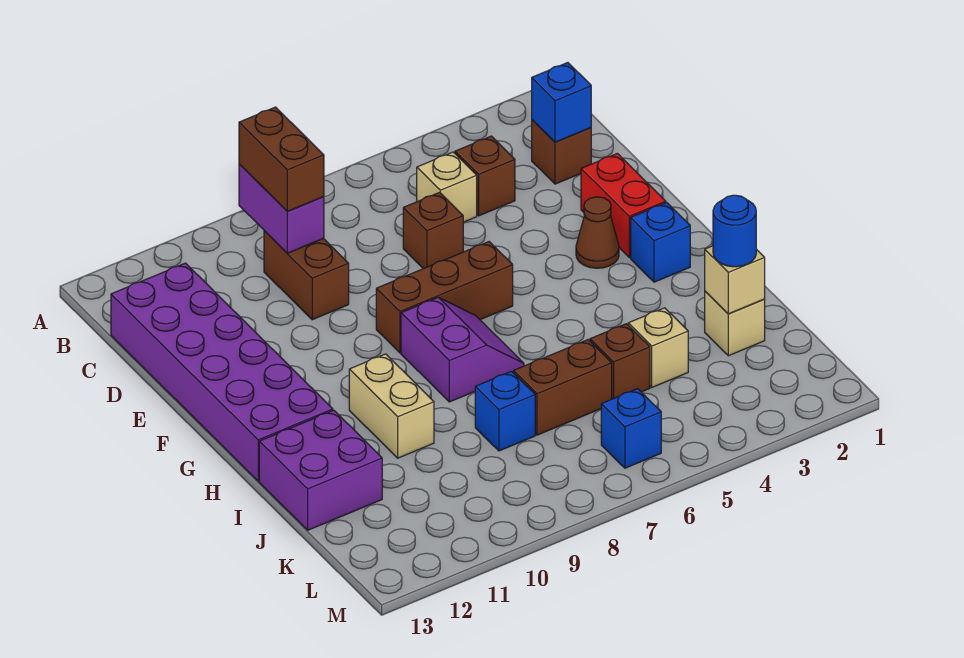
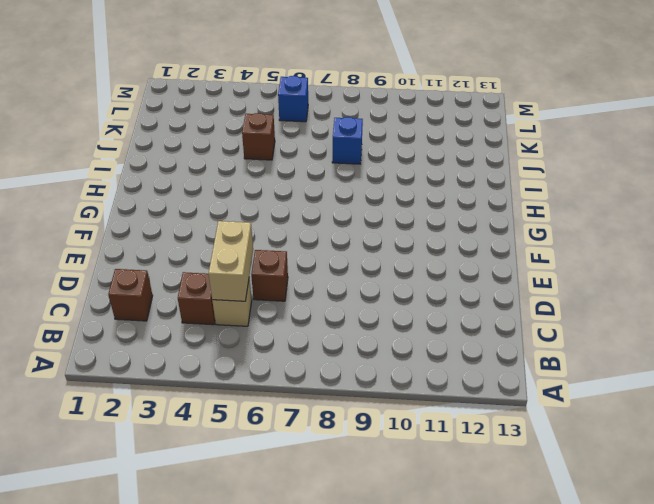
tan brick C5:D5 level 2 -> tan brick H10:I10 level 1
none -> brown brick C9:D9 level 1
none -> purple brick C12:H13 level 1
none -> red brick E2:F2 level 1

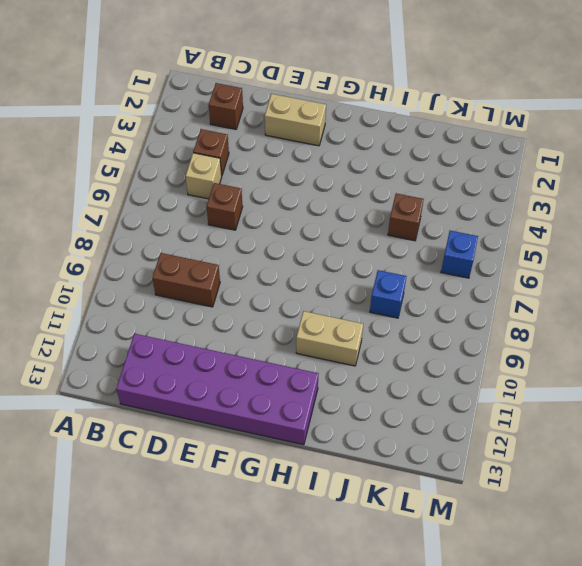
tan brick E2:F2 level 1 -> red brick E2:F2 level 1
none -> brown cone F3 level 1
none -> brown brick F6:F8 level 1
none -> blue brick G2 level 1

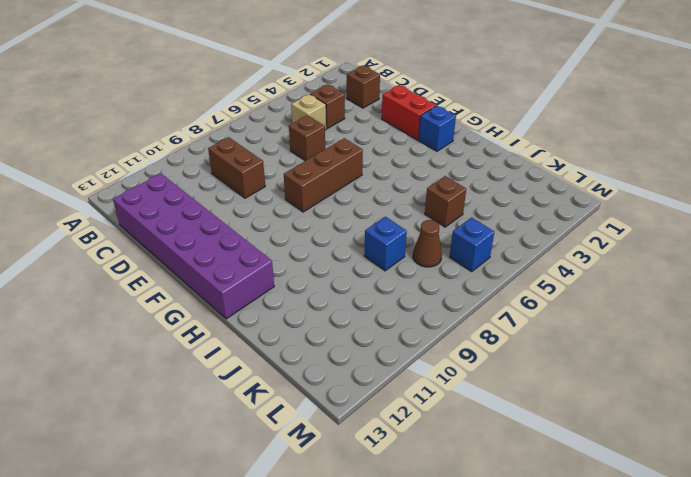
brown cone K7 level 1 -> brown cone F3 level 1
none -> purple slope G7:H8 level 1 top 8
none -> tan brick H10:I10 level 1
none -> purple brick I12:J13 level 1

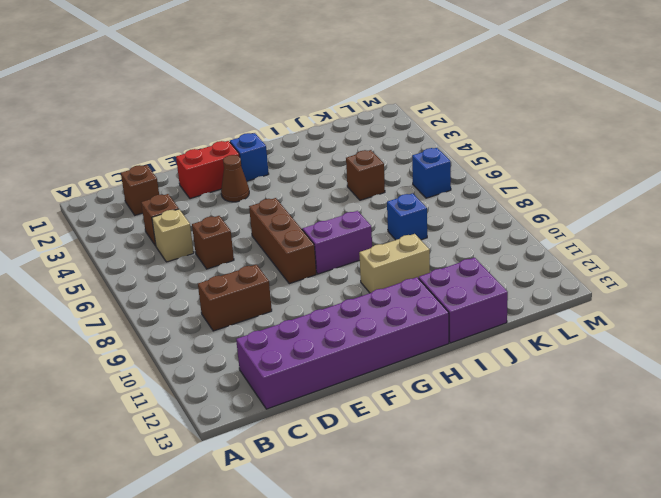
none -> tan brick J2 level 1
none -> tan brick J4 level 1
none -> brown brick J6:J7 level 1

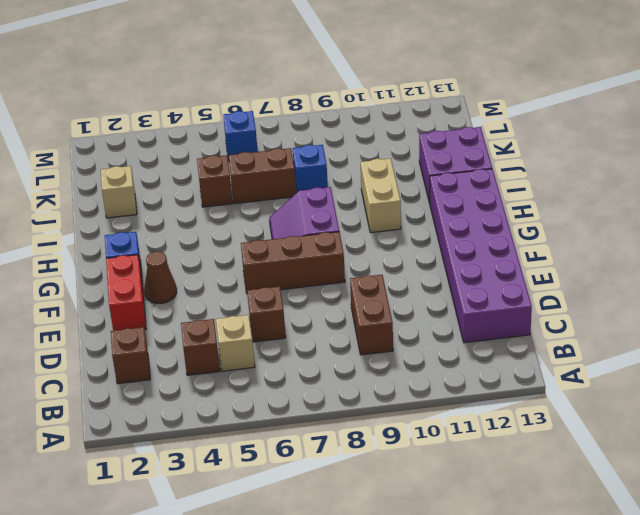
none -> tan brick J4 level 1
none -> purple brick B9:C9 level 2
none -> blue brick C2 level 2

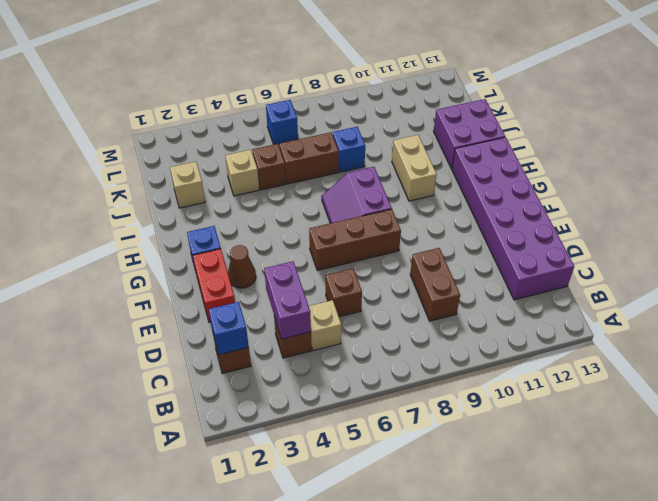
purple brick C4:D4 level 2 -> purple brick B9:C9 level 2
none -> tan brick J2 level 2
none -> brown brick B9:C9 level 3
none -> blue round brick J2 level 3

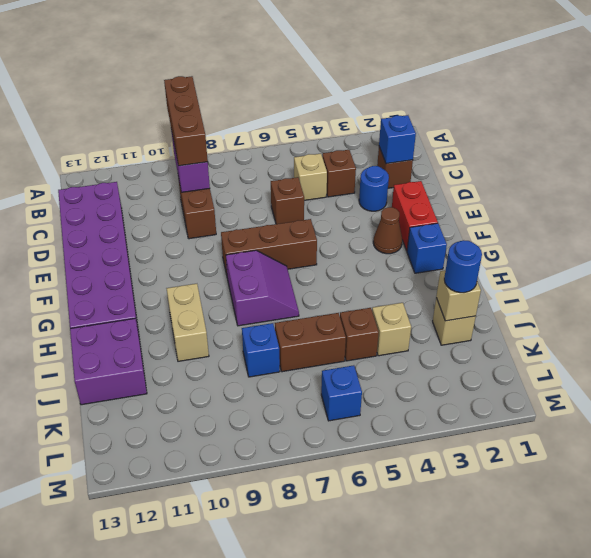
brown brick A9:C9 level 3 -> brown brick B9:C9 level 3
blue round brick D3 level 1 -> none

